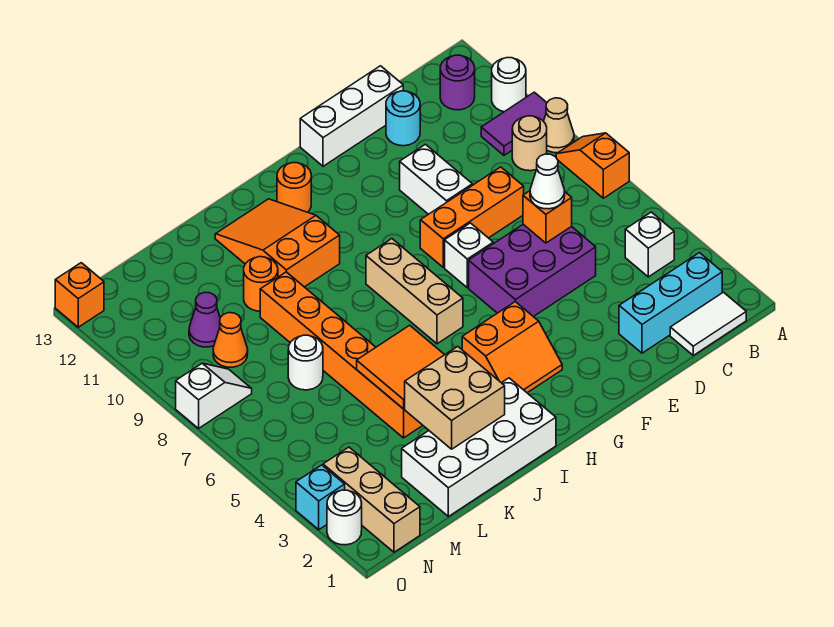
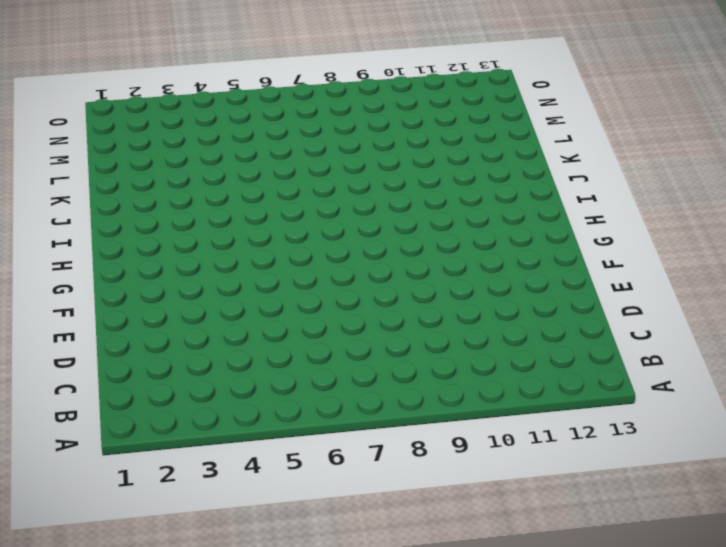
none -> orange slope A7:A8 level 1 top 7
none -> tan cone A9 level 1
none -> purple tile A10:B10 level 1
none -> white round brick A11 level 1

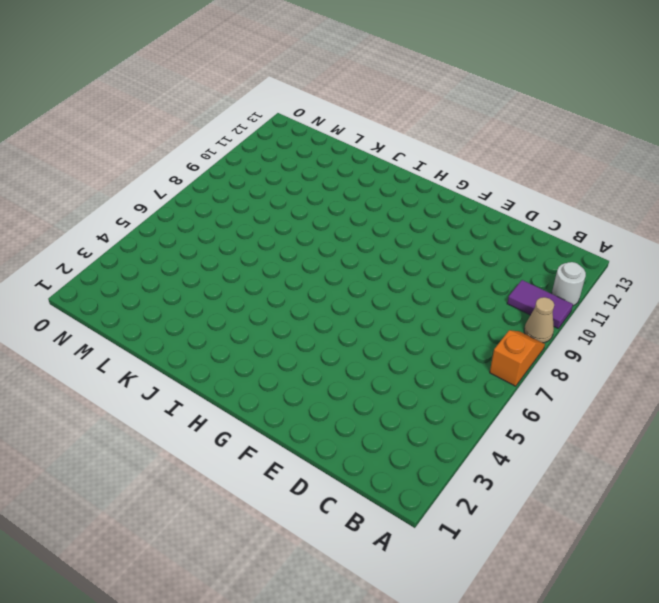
none -> white tile B1:C1 level 1
none -> cyan brick B2:D2 level 1
none -> white brick B4 level 1
none -> tan round brick B9 level 1

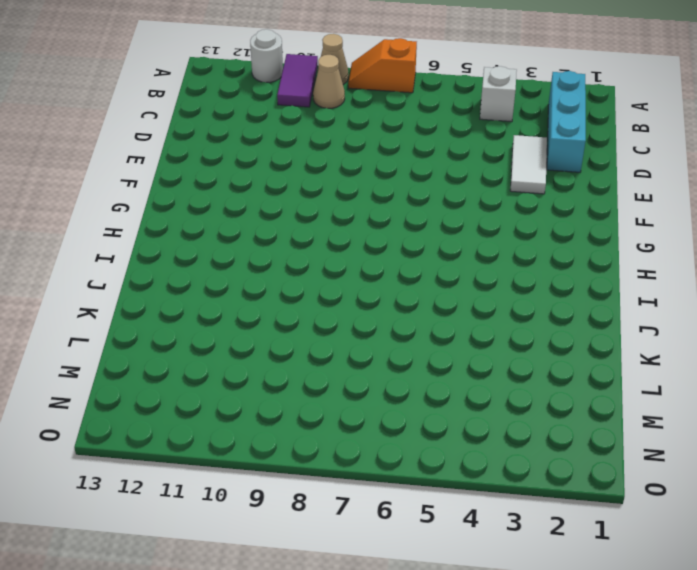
tan cone B9 level 1 -> tan round brick B9 level 1
white tile D3:E3 level 1 -> white tile B1:C1 level 1
none -> purple round brick B12 level 1
none -> purple brick D5:F6 level 1
none -> orange brick D8:F8 level 1
none -> cyan round brick D12 level 1

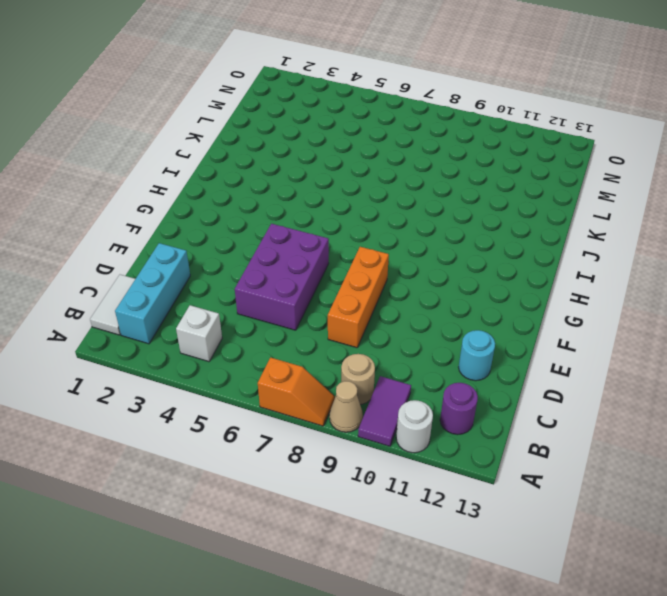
none -> white brick D13:F13 level 1
none -> white brick E9:E10 level 1
none -> white brick F7 level 1
none -> orange slope G3:H4 level 1 top 4

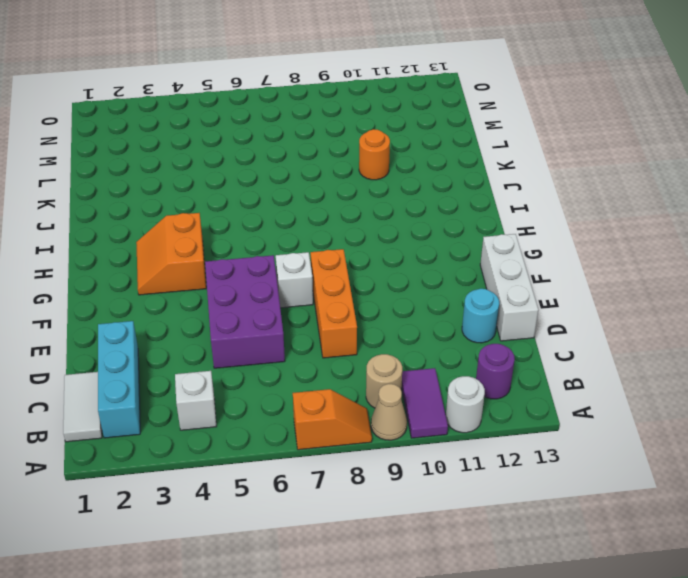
none -> white brick E9:E10 level 1
none -> tan brick H6:H8 level 1
none -> orange round brick H12 level 1
none -> white brick I1:L2 level 1

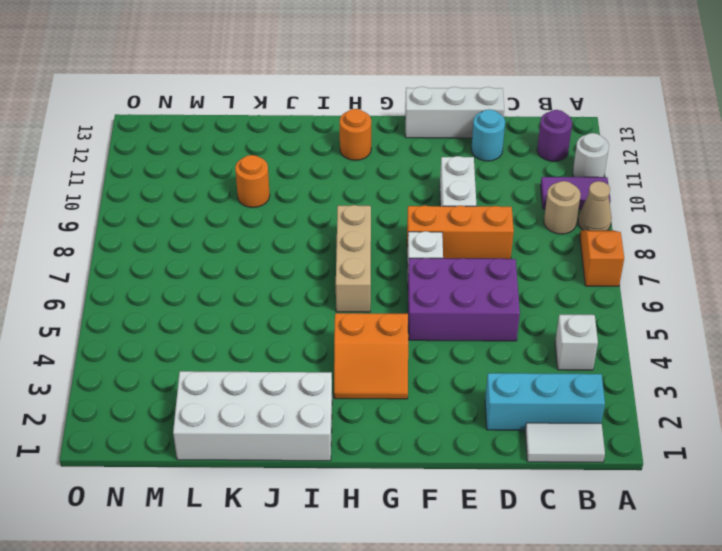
none -> orange slope I10:J12 level 1 top 10
none -> orange brick K4:K9 level 1
none -> white round brick L7 level 1
none -> orange cone M9 level 1

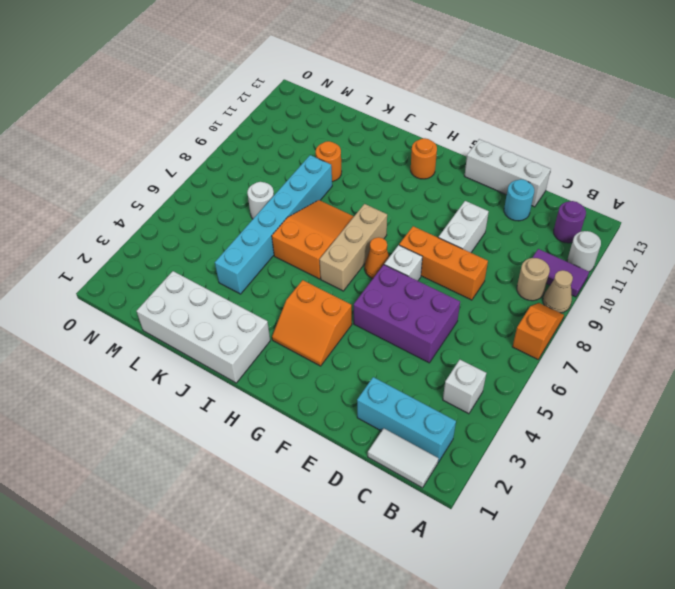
orange cone G7 level 1 -> orange cone M9 level 1
orange slope I6:J8 level 1 top 6 -> orange slope I10:J12 level 1 top 10
cyan brick K4:K9 level 1 -> orange brick K4:K9 level 1
none -> purple cone M10 level 1
none -> tan brick N1:N3 level 1
none -> white slope N8:O8 level 1 top O
none -> white round brick O2 level 1

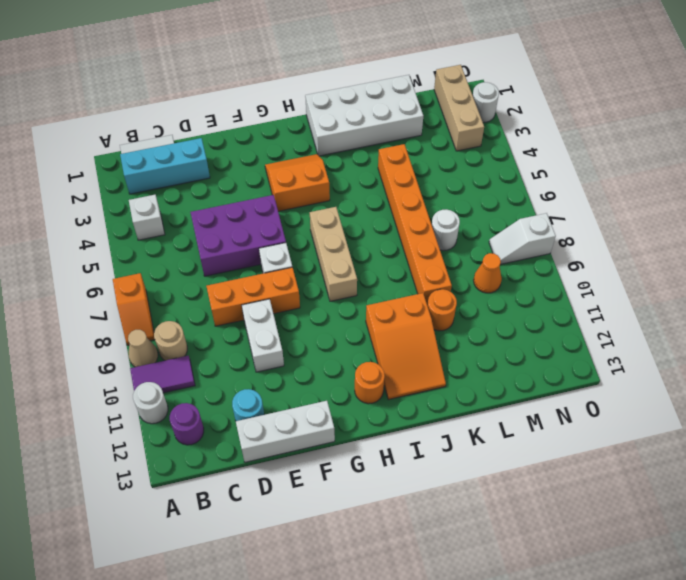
none -> purple cone M10 level 1
none -> cyan brick O3 level 1
none -> orange brick O13 level 1
none -> orange brick D6 level 2

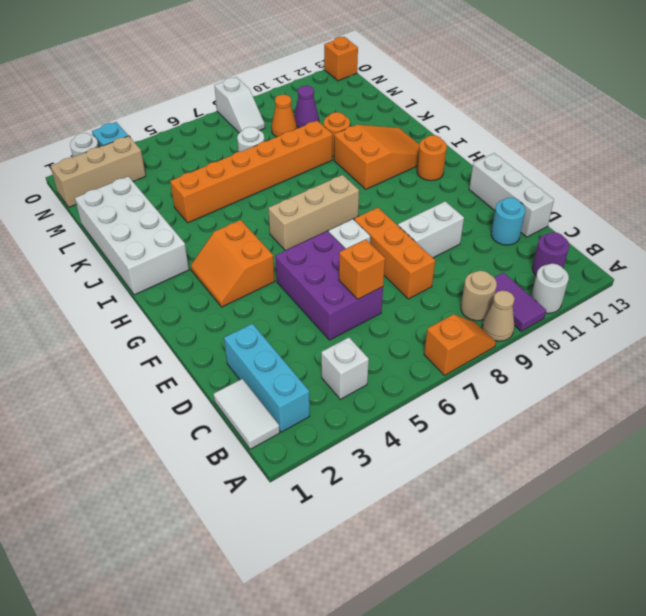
none -> tan brick J2:K3 level 2
none -> orange tile J4:K5 level 2
none -> white cone D6 level 3

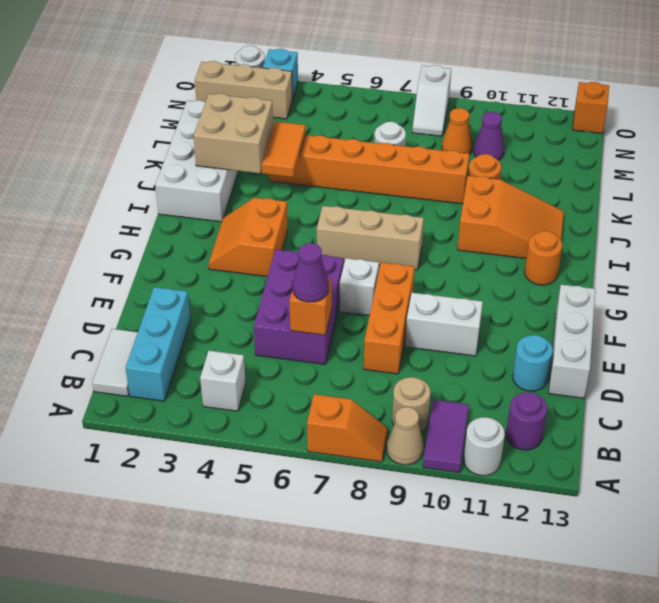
purple cone D6 level 3 -> white cone D6 level 3
orange tile J4:K4 level 2 -> orange tile J4:K5 level 2

